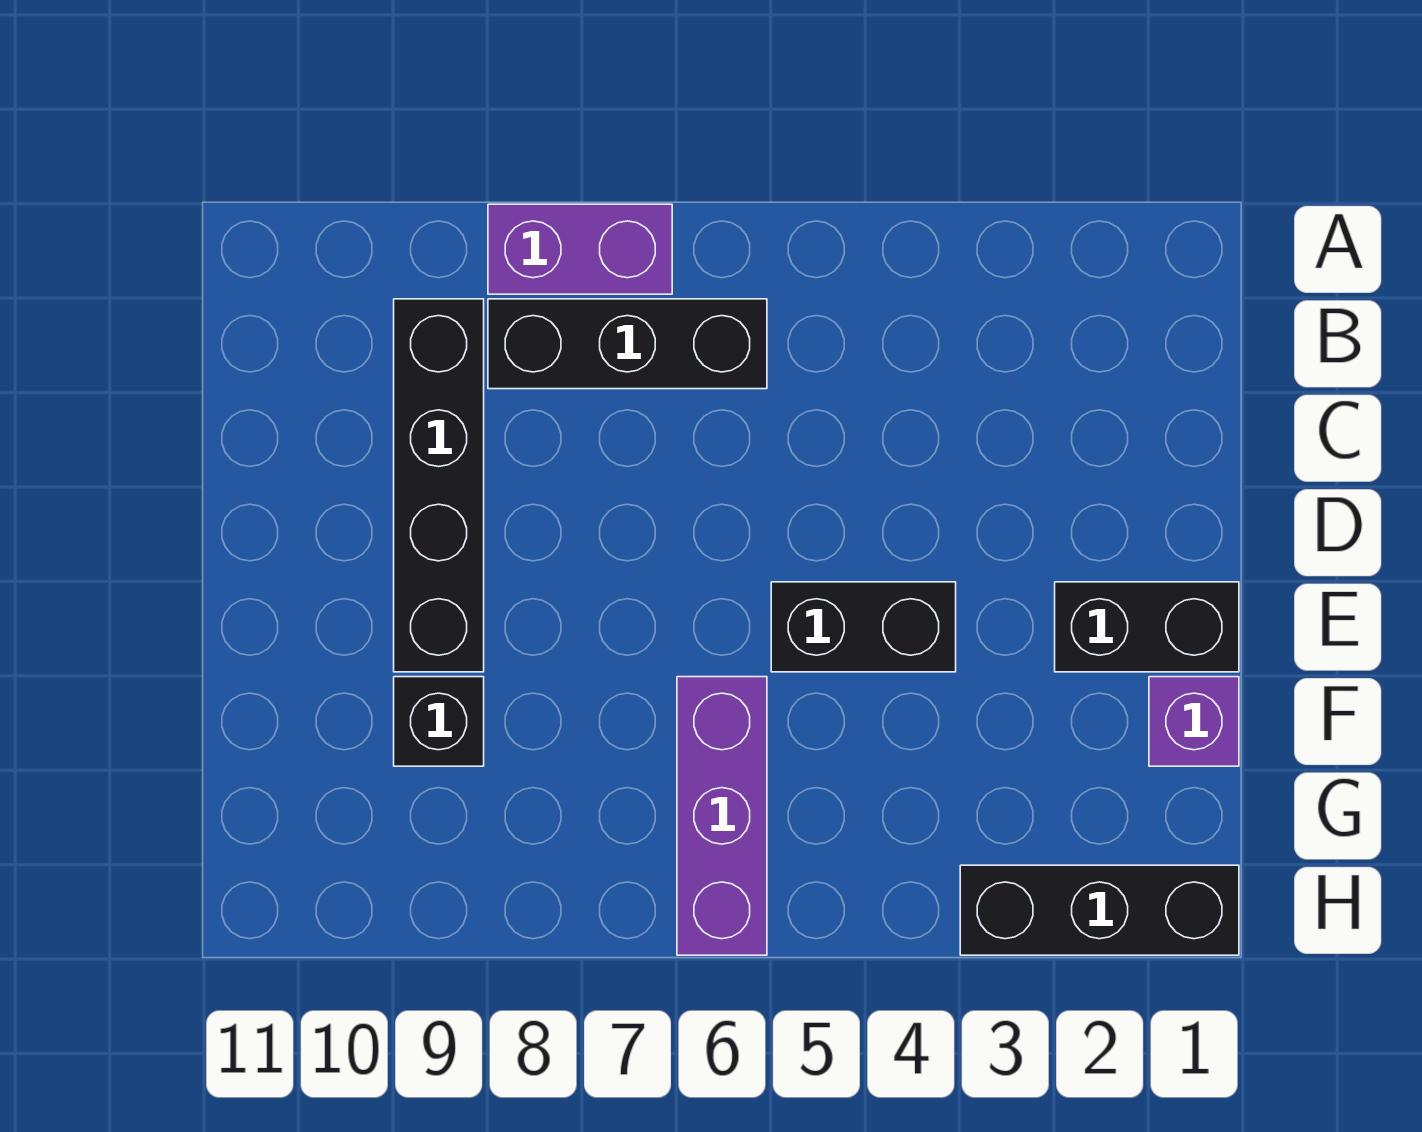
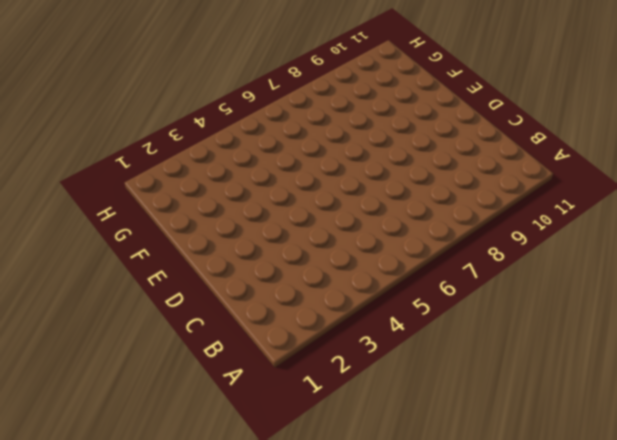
none -> purple brick A7:A8 level 1
none -> black brick B6:B8 level 1

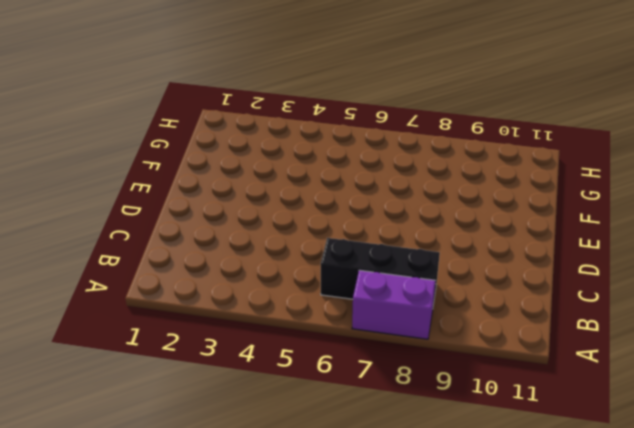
none -> black brick B9:E9 level 1
none -> black brick E1:E2 level 1

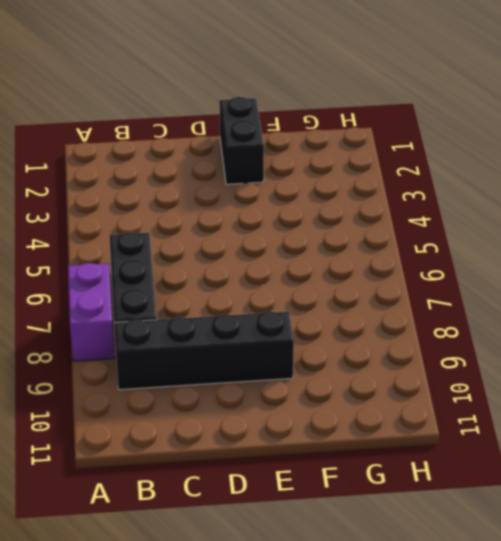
none -> black brick E4:E5 level 1
none -> purple brick F1 level 1

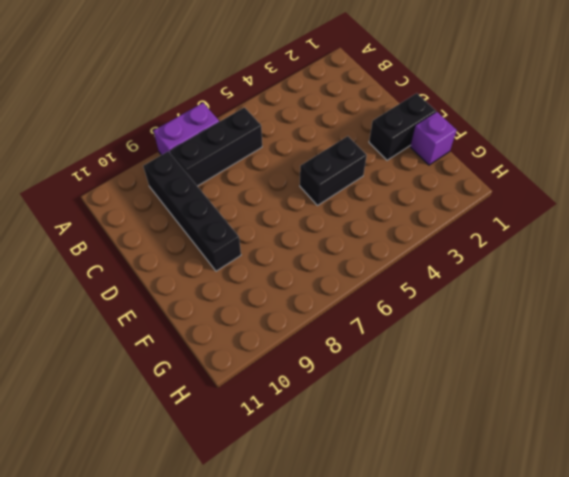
none -> purple brick F6:H6 level 1
none -> black brick F9 level 1

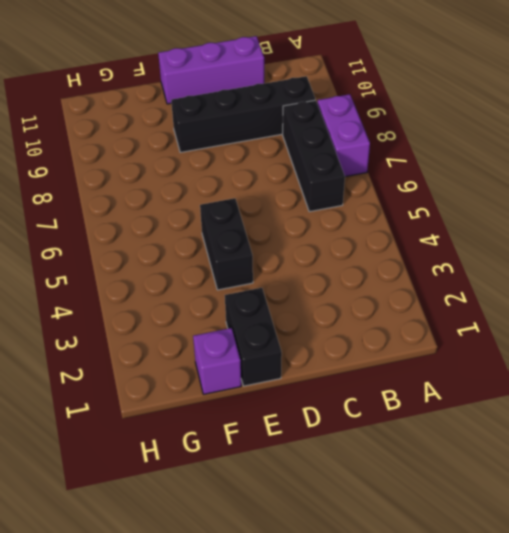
purple brick C11:E11 level 1 -> purple brick F6:H6 level 1
none -> black brick F9 level 1
none -> black brick H1:H3 level 1

